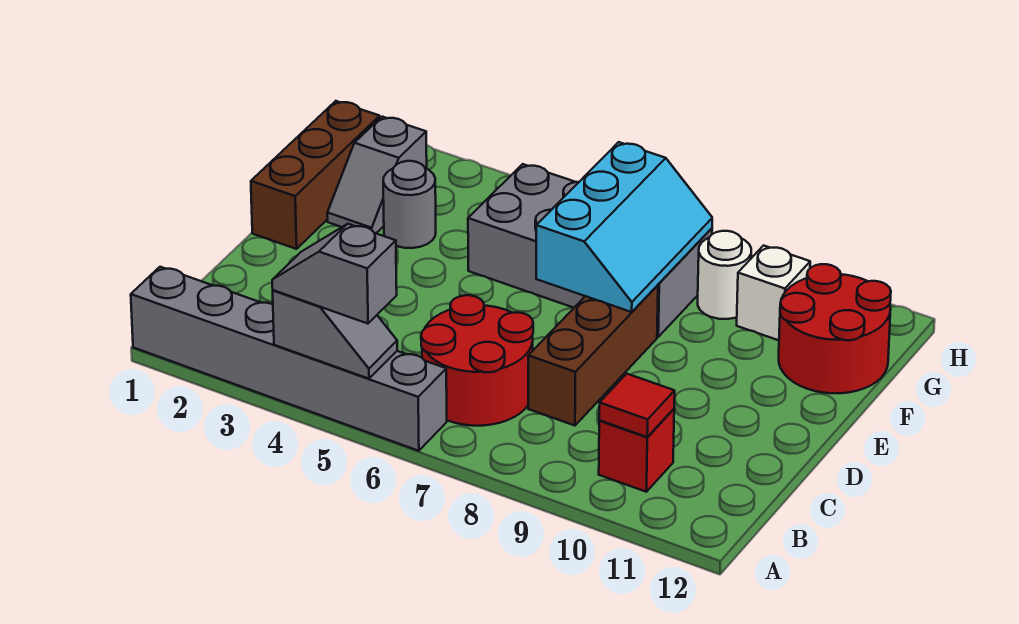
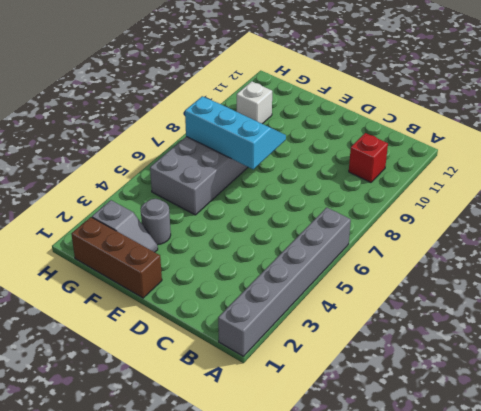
none -> red round brick B6:C7 level 1
none -> brown brick C8:E8 level 1
none -> red round brick F11:G12 level 1

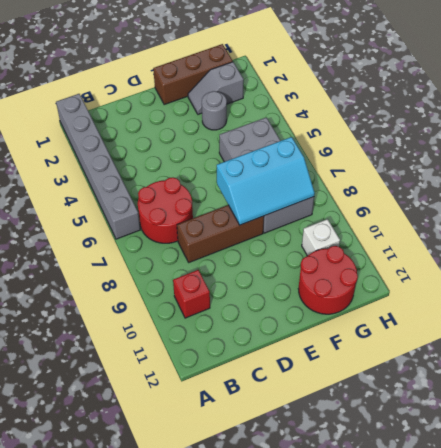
none -> white round brick G9 level 1
none -> grey slope A4:A5 level 2 top 4
none -> red tile B10 level 2

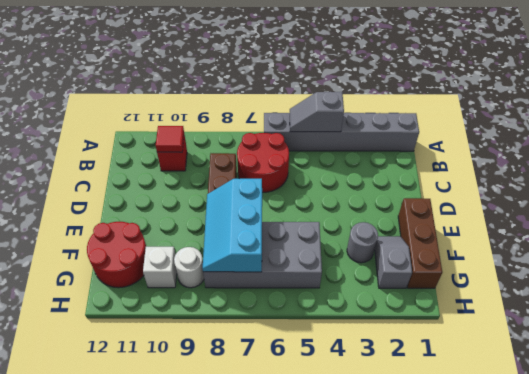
none -> grey slope A4:A5 level 3 top 5

